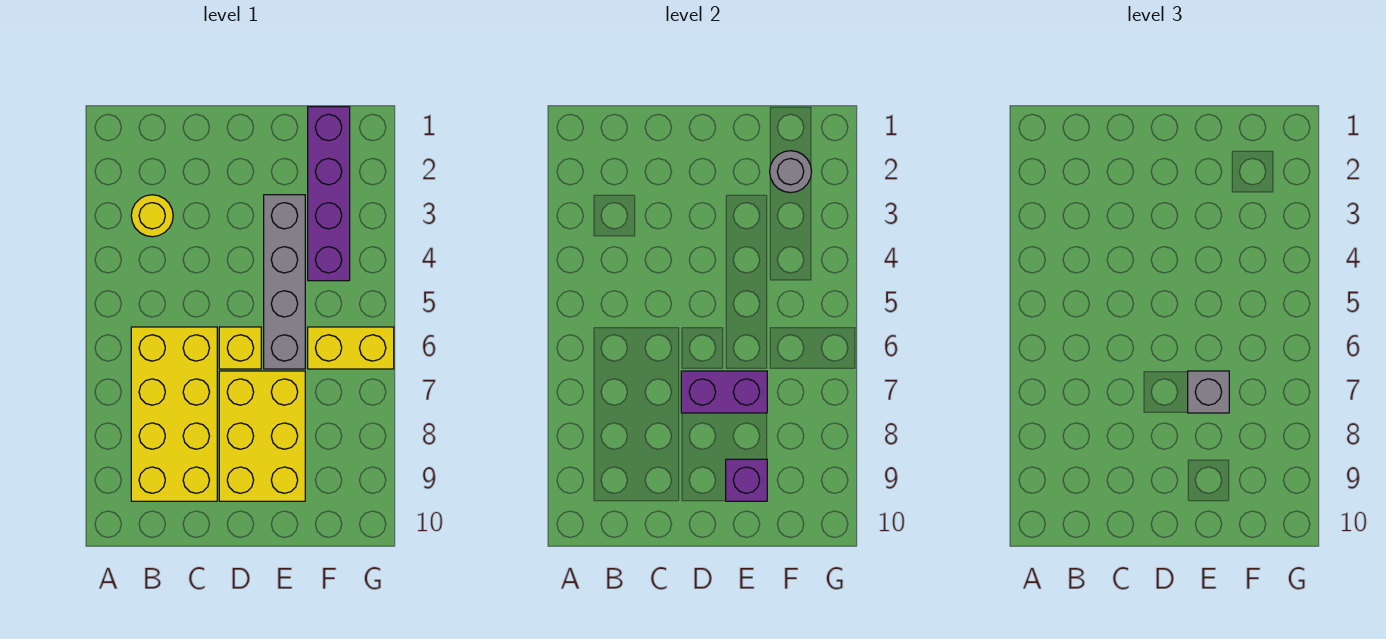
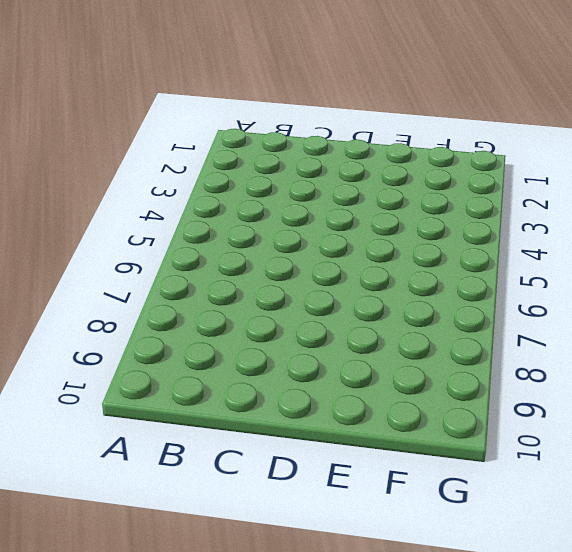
none -> yellow round brick B3 level 1
none -> yellow brick B6:C9 level 1

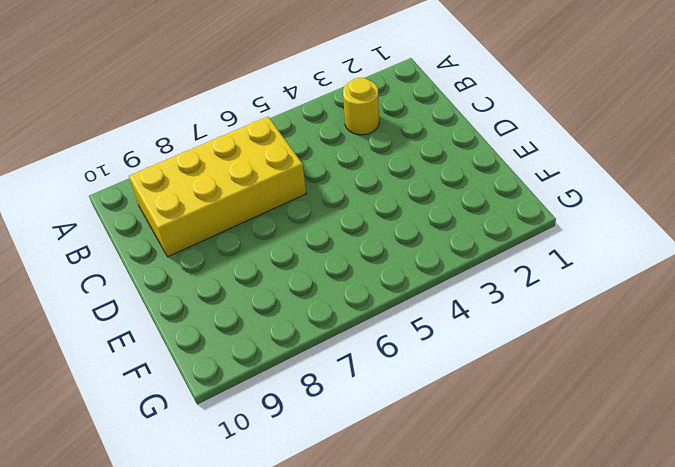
none -> yellow brick D6 level 1
none -> yellow brick D7:E9 level 1

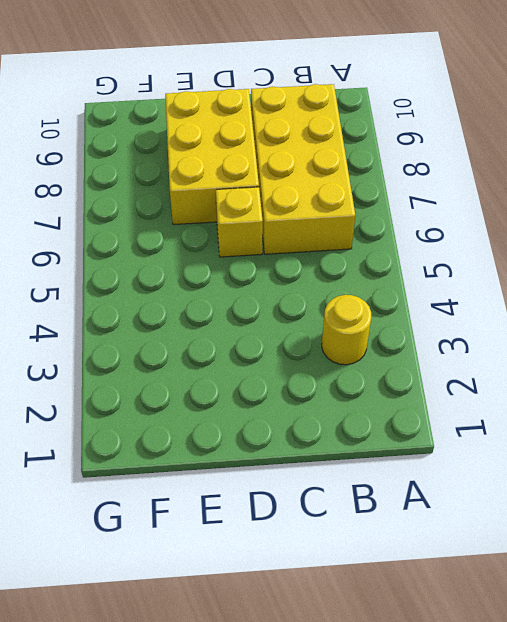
none -> grey brick E3:E6 level 1
none -> purple brick F1:F4 level 1

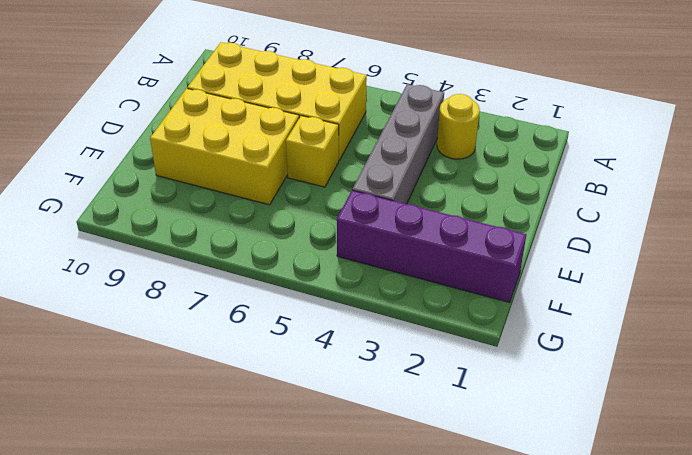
grey brick B4:E4 level 1 -> grey brick E3:E6 level 1
none -> yellow brick F6:G6 level 1
none -> purple brick D7:E7 level 2

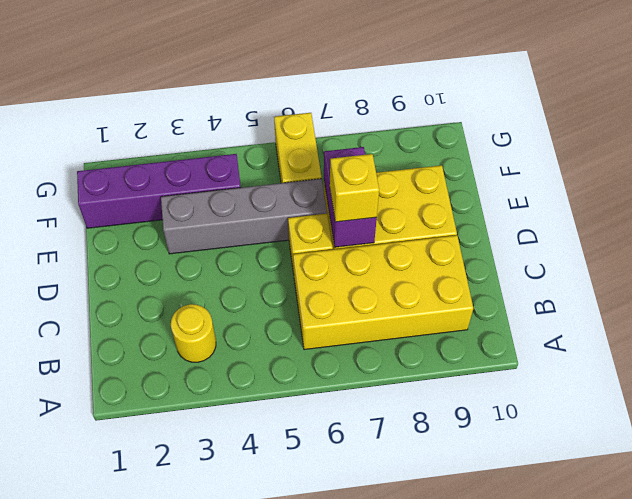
yellow brick D7 level 3 -> none
none -> purple brick E9 level 2
none -> grey round brick F2 level 2

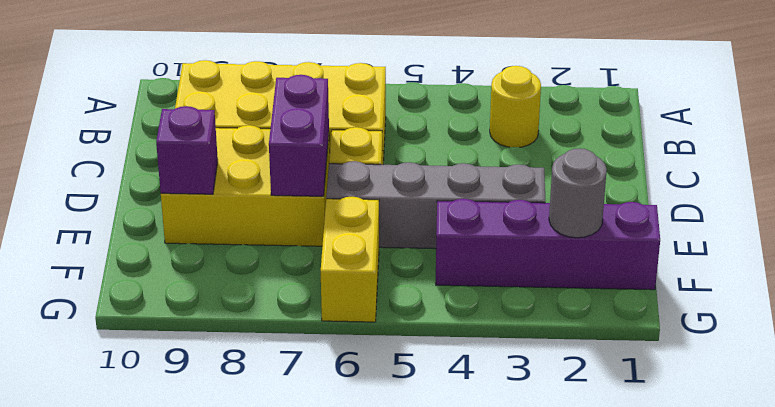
none -> grey brick E7 level 3

